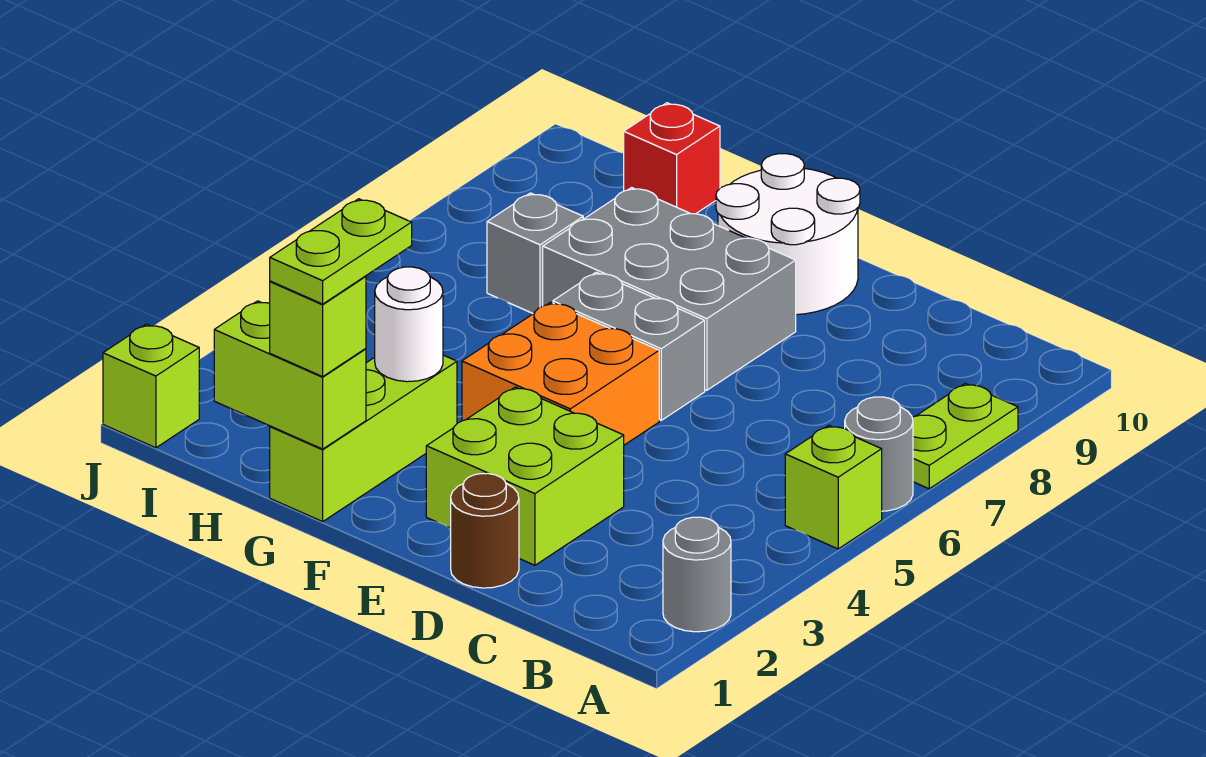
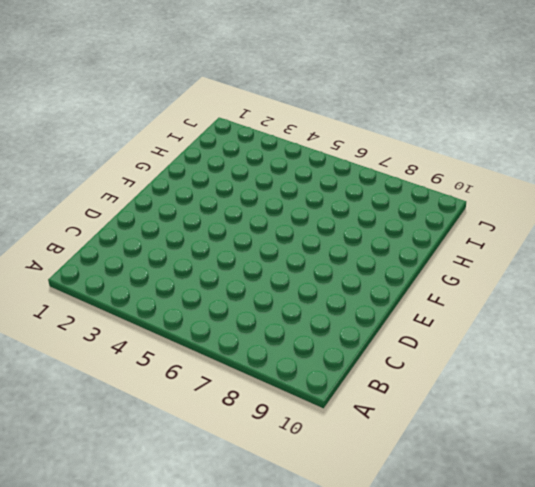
none -> grey round brick A2 level 1
none -> lime brick A5 level 1
none -> grey round brick A6 level 1

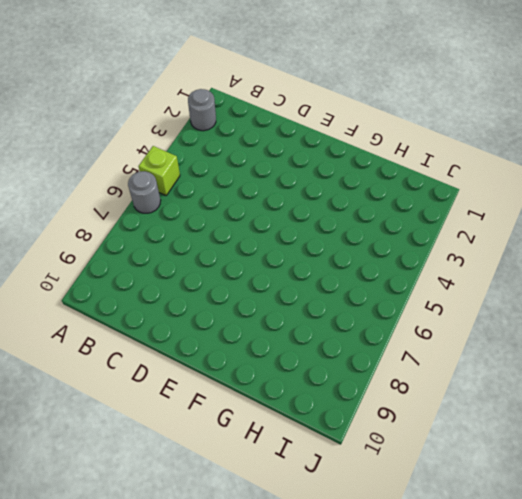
none -> lime plate A7:A8 level 1
none -> brown round brick D1 level 1
none -> lime brick D2:E3 level 1

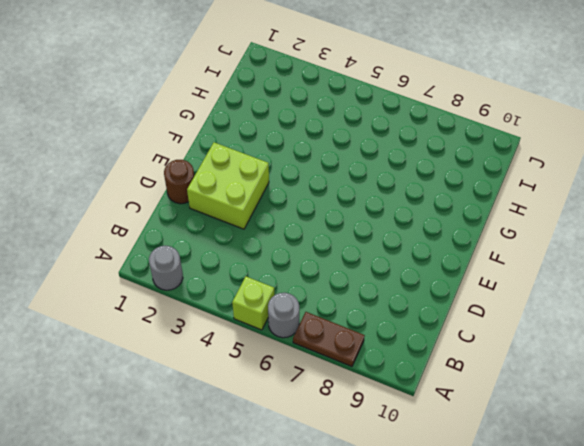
brown plate A7:A8 level 1 -> lime plate A7:A8 level 1
none -> orange brick E4:F5 level 1
none -> grey brick E6:F6 level 1
none -> grey brick E7:G8 level 1

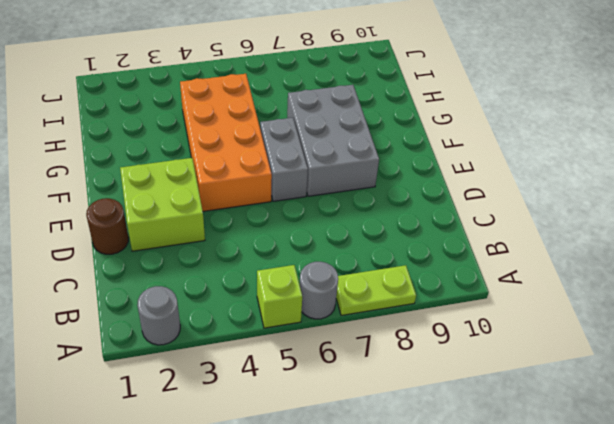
orange brick E4:H5 level 1 -> orange brick E4:F5 level 1
none -> white round brick E9:F10 level 1
none -> lime brick G1:G3 level 1
none -> grey brick H7 level 1

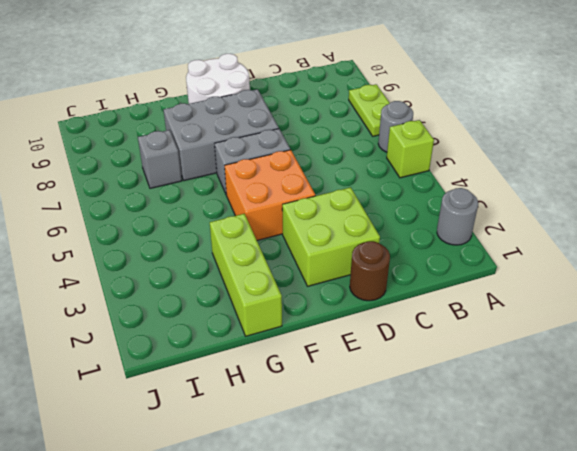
none -> red brick H10 level 1
none -> lime brick J1 level 1
none -> lime brick G1:H1 level 2

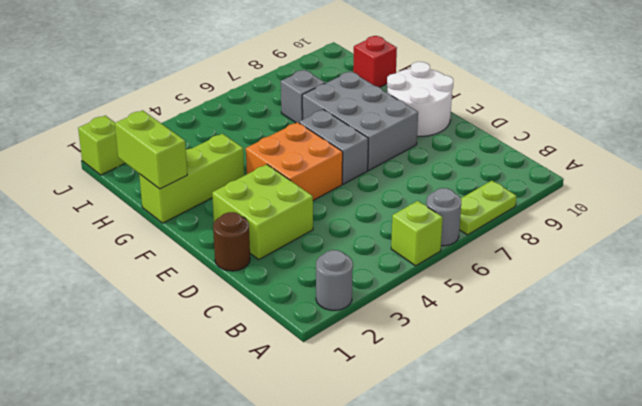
none -> white round brick G3 level 2
none -> lime brick G1 level 3
none -> lime plate G1:G2 level 4

